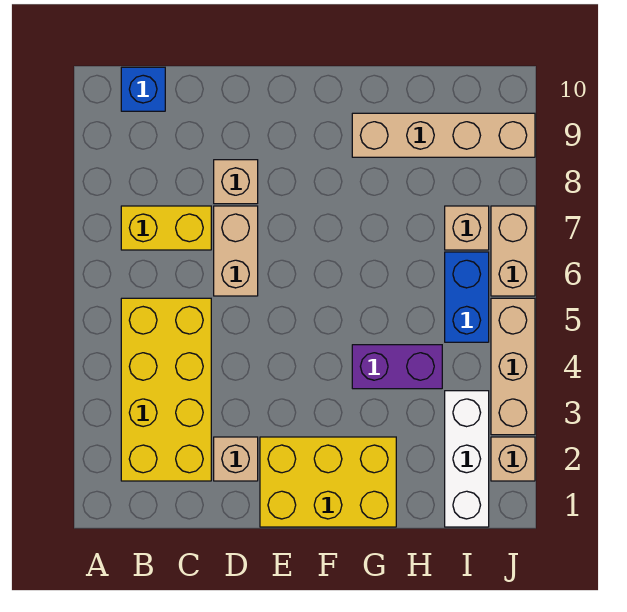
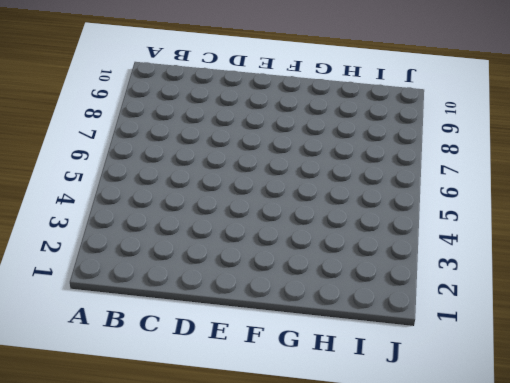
none -> yellow brick B2:C5 level 1
none -> yellow brick B7:C7 level 1
none -> blue brick B10 level 1

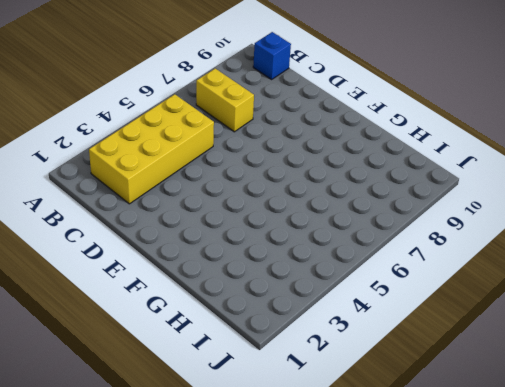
none -> tan brick D2 level 1
none -> tan brick D6:D7 level 1
none -> tan brick D8 level 1

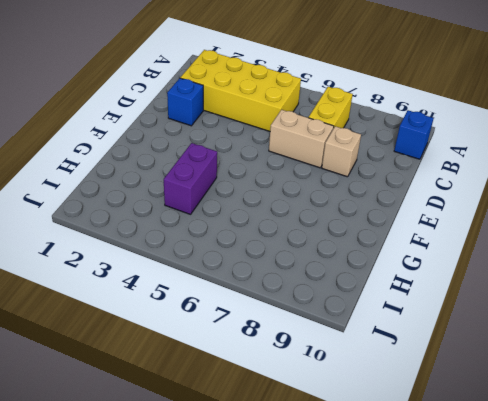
blue brick D2 level 1 -> tan brick D2 level 1
none -> yellow brick E1:G2 level 1
none -> tan brick G9:J9 level 1
none -> white brick I1:I3 level 1

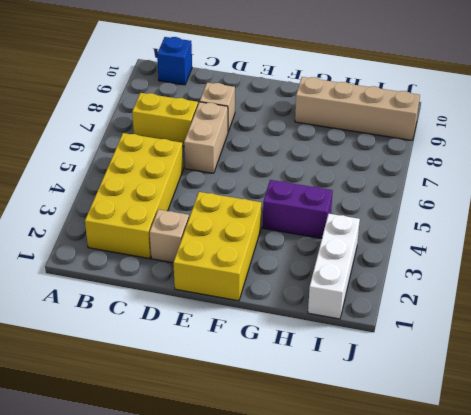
yellow brick E1:F3 level 1 -> yellow brick E1:G2 level 1
none -> blue brick I5:I6 level 1
none -> tan brick I7 level 1
none -> tan brick J2 level 1

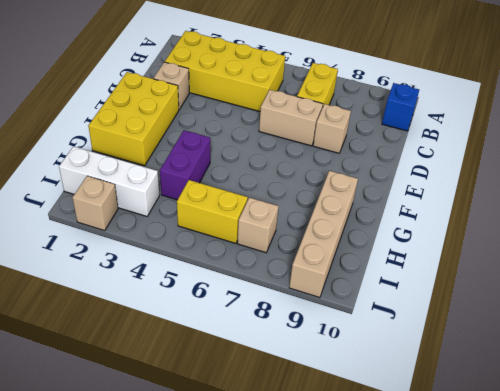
yellow brick I5:I6 level 1 -> blue brick I5:I6 level 1
none -> tan brick J3:J5 level 1
none -> tan brick J6:J7 level 1

